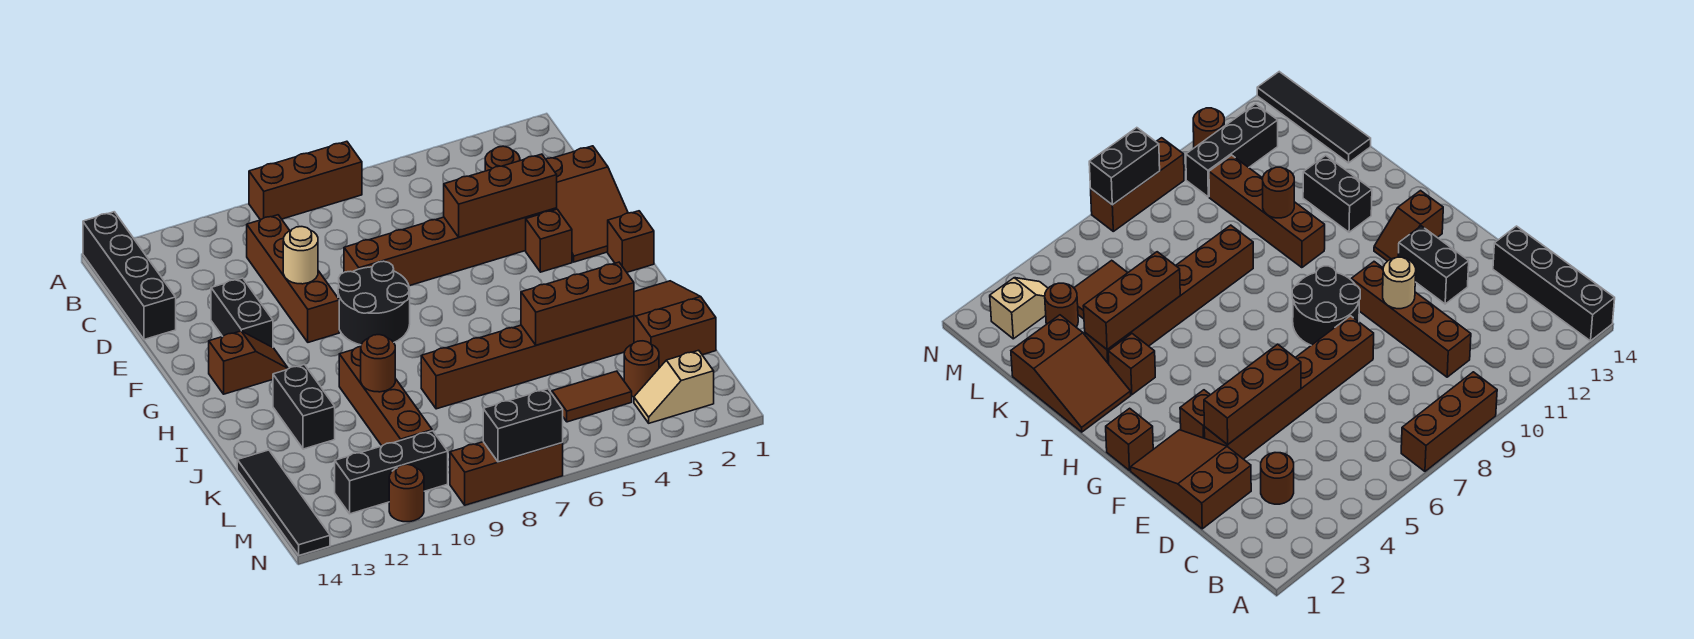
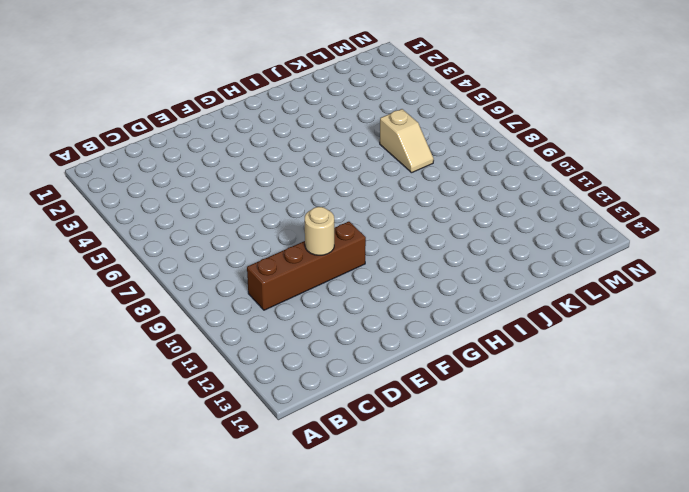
tan slope K6:K7 level 1 top 6 -> tan slope M2:M3 level 1 top 2
none -> brown brick A7:A9 level 1
none -> black brick A14:D14 level 1
none -> brown round brick C3 level 1

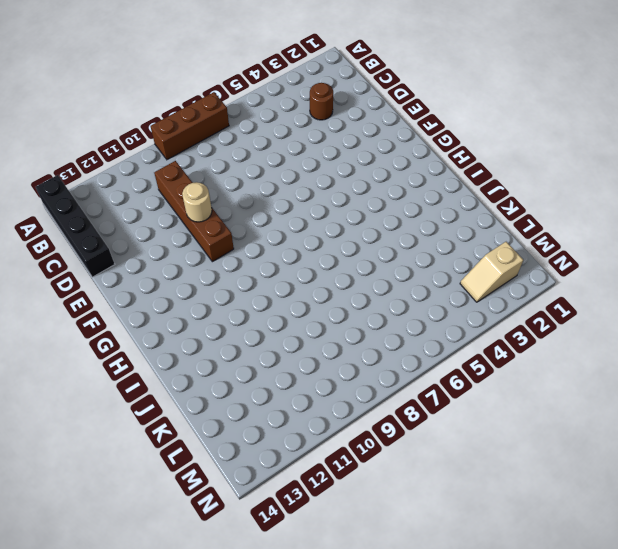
none -> brown slope D1:F2 level 1 top D
none -> brown brick E3:E8 level 1
none -> black brick E12:F12 level 1

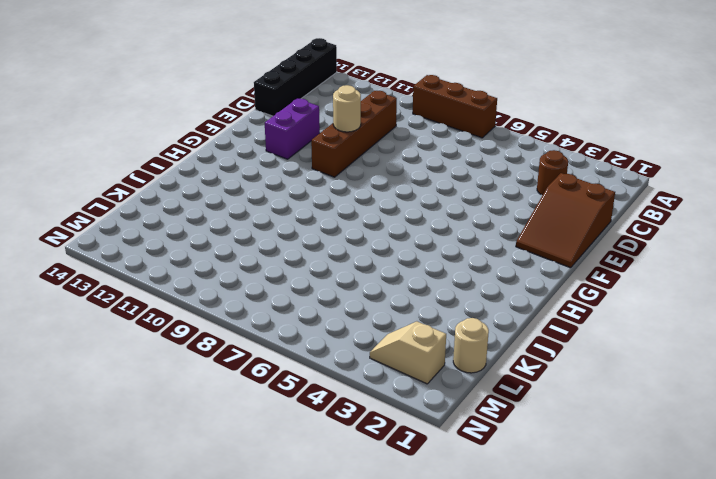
purple brick E12:F12 level 1 -> black brick E12:F12 level 1
tan round brick L1 level 1 -> none
none -> brown brick E3:E8 level 1
none -> brown brick F3 level 1
none -> black round brick F8:G9 level 1

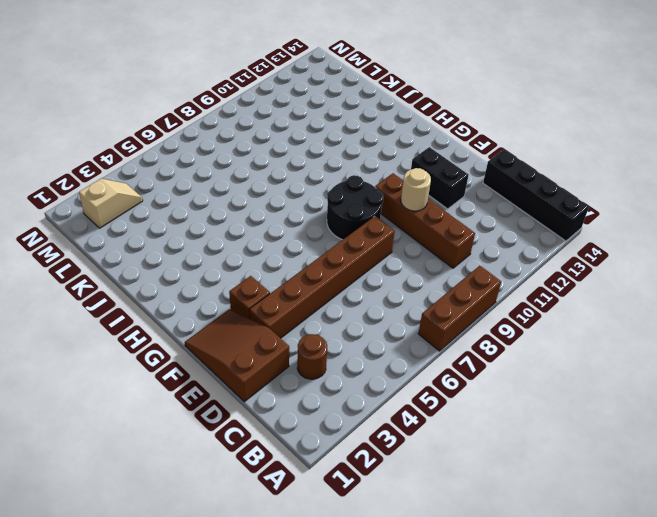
none -> brown brick G1 level 1
none -> brown slope G12:G13 level 1 top 13
none -> brown slope I1:K2 level 1 top K

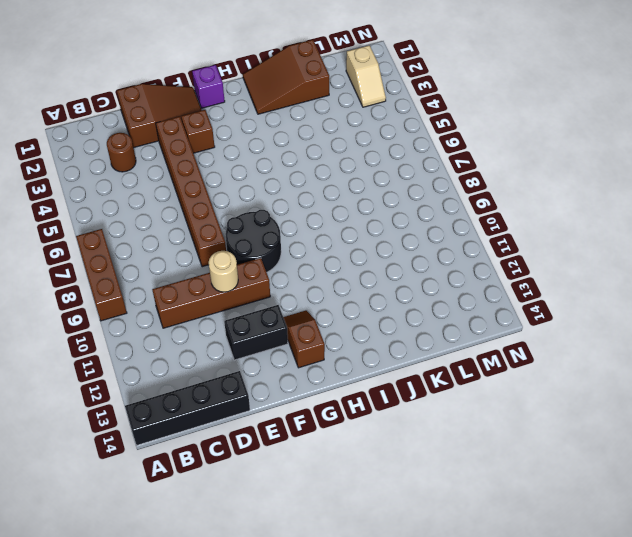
purple brick G1 level 1 -> brown brick G1 level 1
none -> brown brick I3 level 1
none -> brown brick I10:L10 level 1
none -> black brick I12:J12 level 1

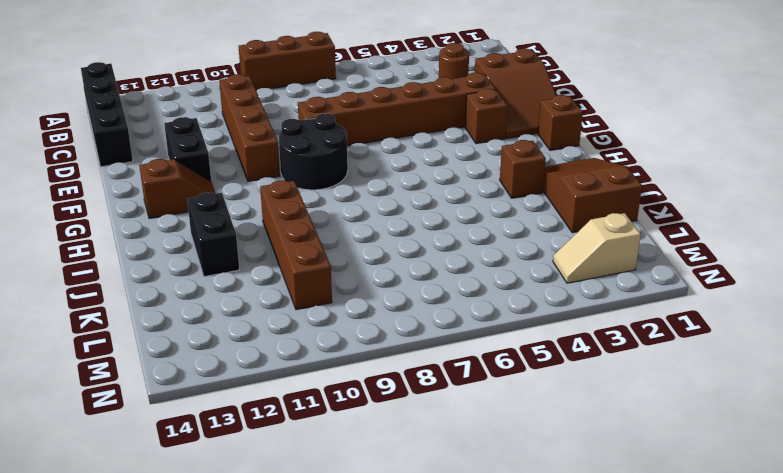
none -> brown brick J3:J8 level 1
none -> black tile K14:N14 level 1
none -> brown round brick L3 level 1

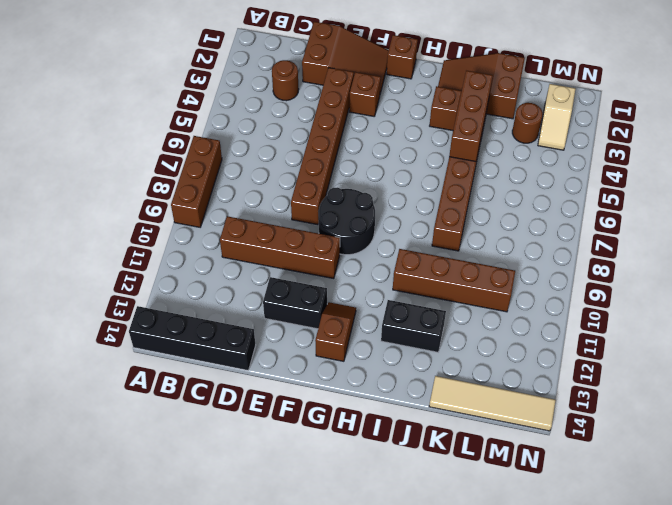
tan tile K14:N14 level 1 -> black tile K14:N14 level 1
none -> brown tile L4:L5 level 1
none -> black brick M10:M12 level 1
none -> brown brick N7:N9 level 1

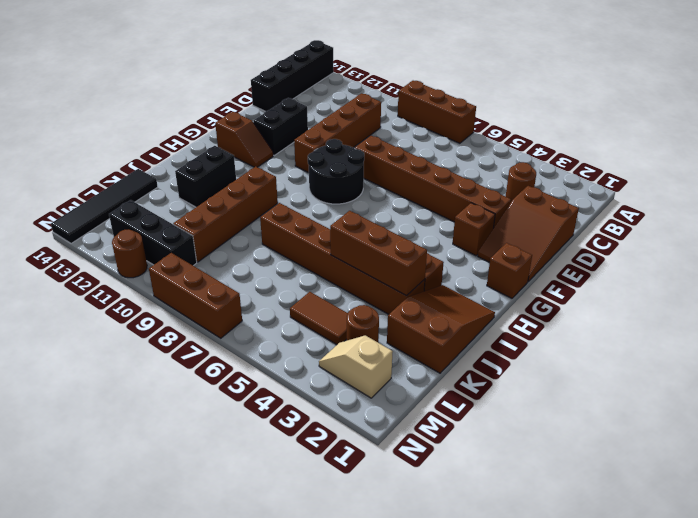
none -> brown brick E3:E5 level 2
none -> tan round brick E10 level 2
none -> brown round brick J10 level 2

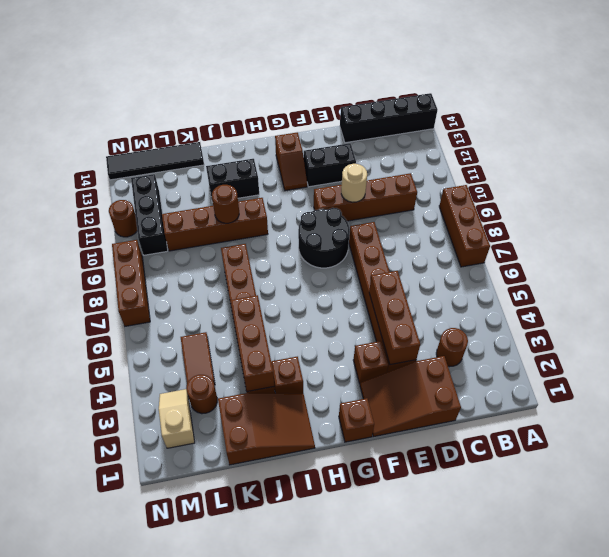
none -> black brick N7:N8 level 2

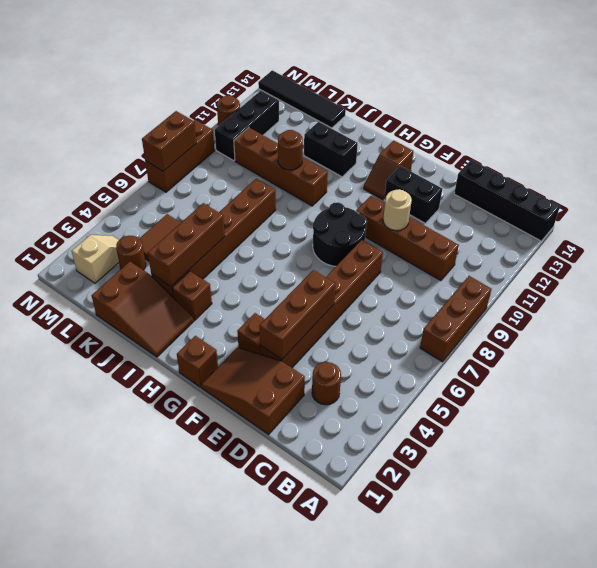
brown brick N7:N8 level 2 -> black brick N7:N8 level 2

